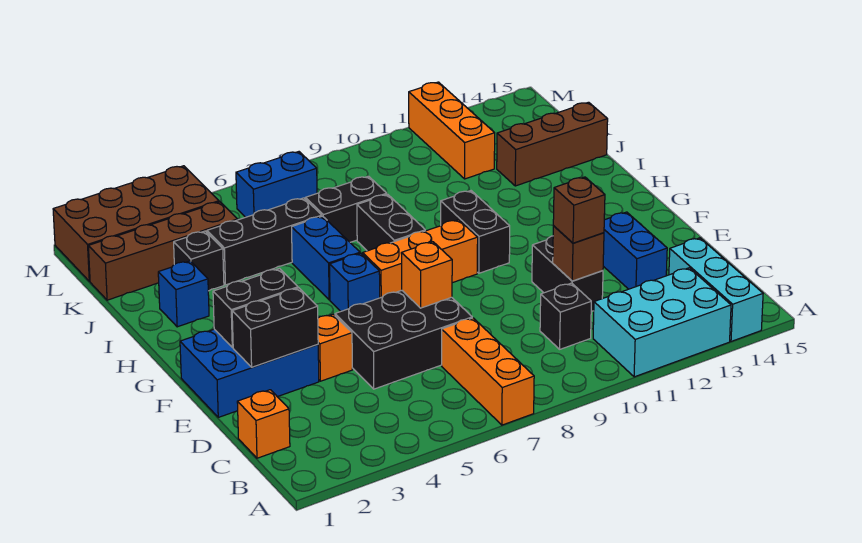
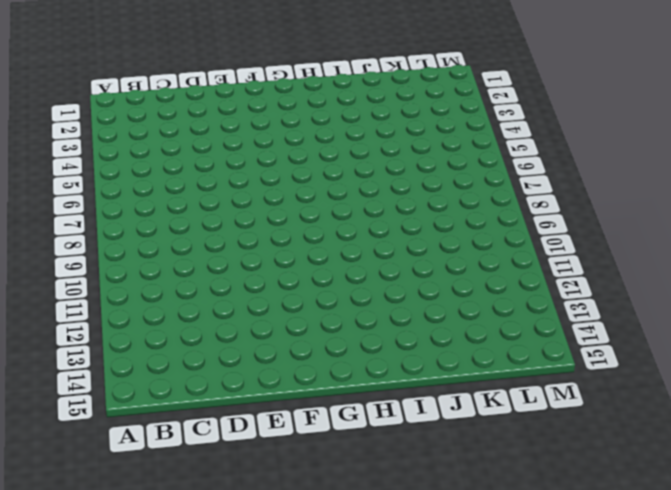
none -> orange brick A7:C7 level 1
none -> cyan brick A11:B13 level 1
none -> cyan brick A14:C14 level 1

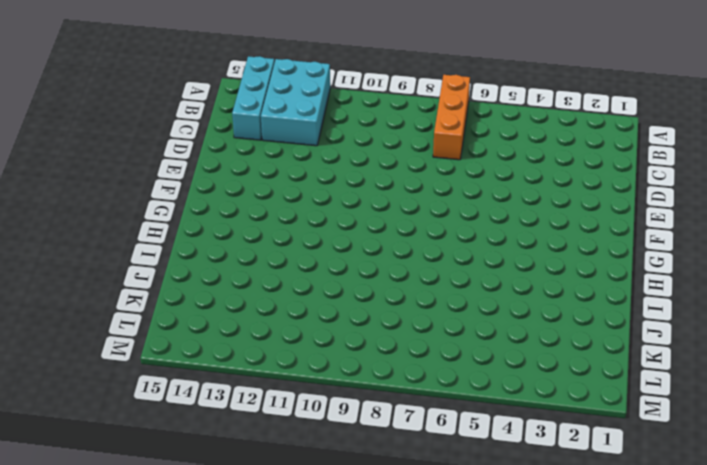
cyan brick A12:C13 level 1 -> cyan brick A11:B13 level 1
none -> orange brick C1 level 1
none -> black brick C10 level 1
none -> black brick D5:E7 level 1

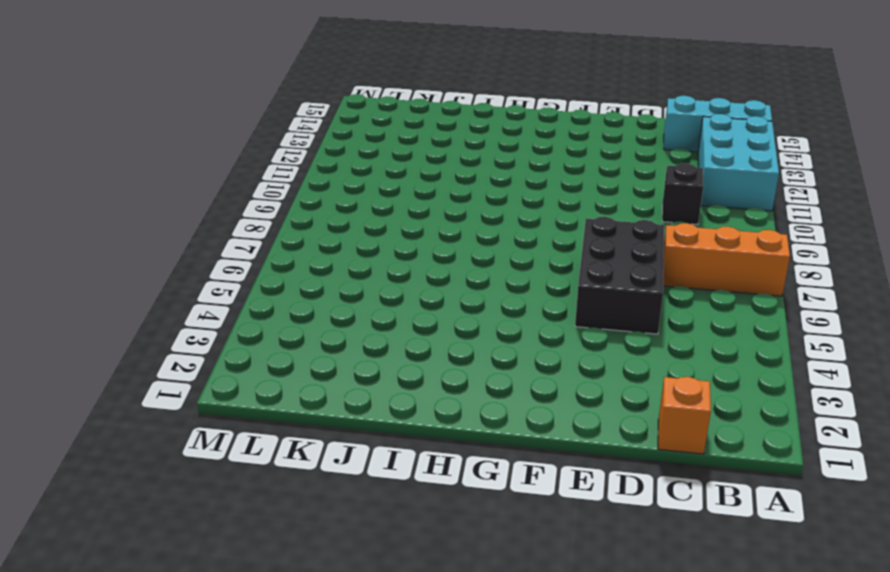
none -> black brick D11:E11 level 1
none -> blue brick D13:E13 level 1
none -> blue brick E1:F3 level 1

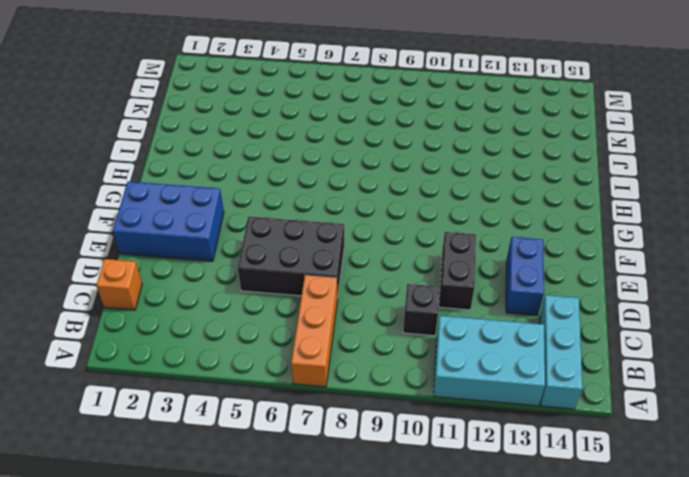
none -> orange brick E4 level 1
none -> blue brick G6 level 1
none -> orange brick G7:G9 level 1

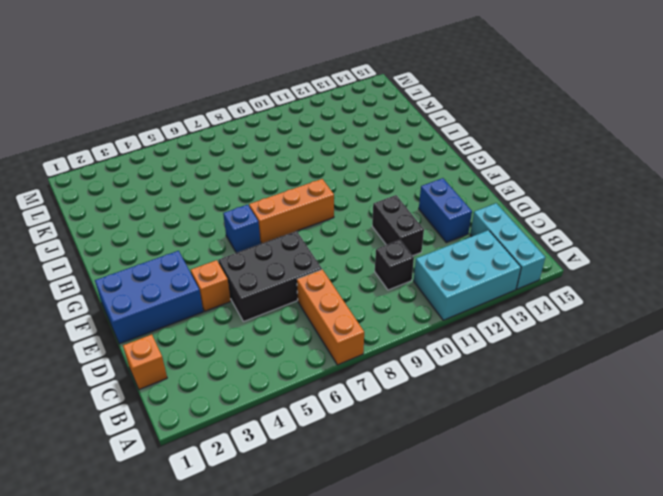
none -> black brick G10:H10 level 1
none -> blue brick H6:I6 level 1
none -> black brick H8:I8 level 1

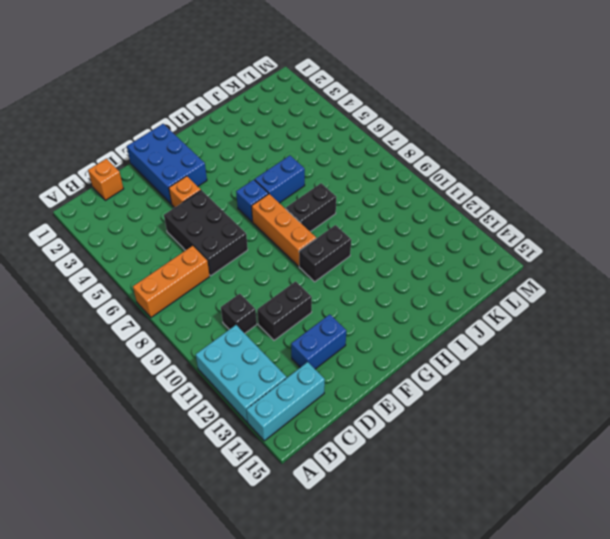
none -> blue brick I2 level 1
none -> black brick J3 level 1
none -> black brick J4:J6 level 1

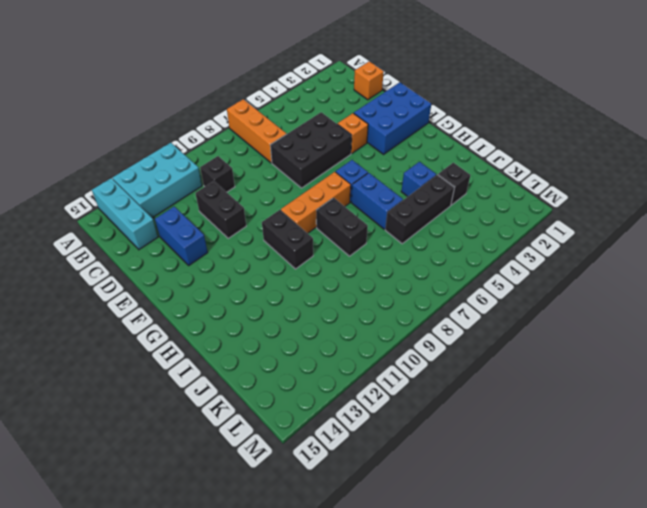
blue brick I4 level 1 -> blue brick I2 level 1
none -> black brick J7:J8 level 1
none -> brown brick J13:J15 level 1
none -> brown brick K1:K4 level 1

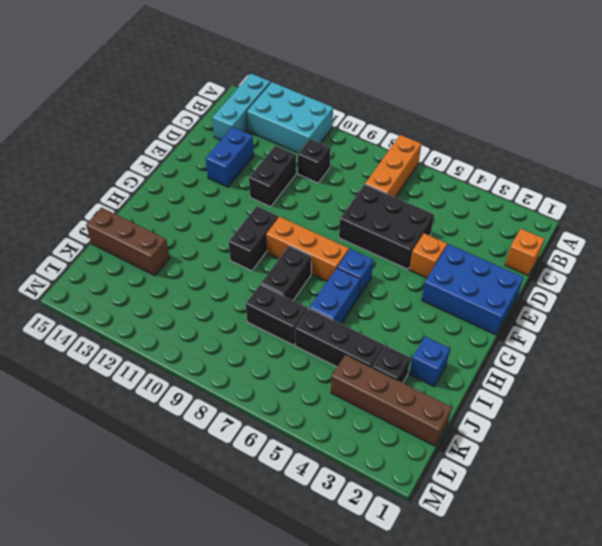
none -> orange brick K12:M12 level 1
none -> brown brick L1:M4 level 1
none -> blue brick L6:L7 level 1

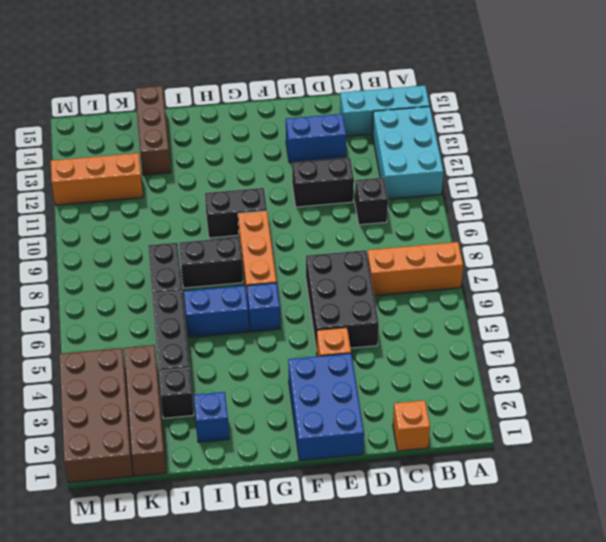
none -> blue brick L6:L7 level 1
none -> brown brick D11 level 2
none -> black brick E2:E3 level 2

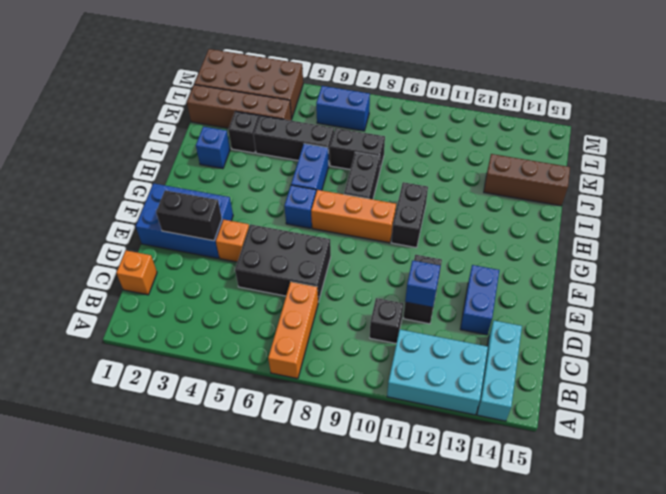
blue brick D11 level 2 -> brown brick D11 level 2
none -> orange brick K12:M12 level 1
none -> orange brick E7 level 2
none -> black brick F2:F3 level 2

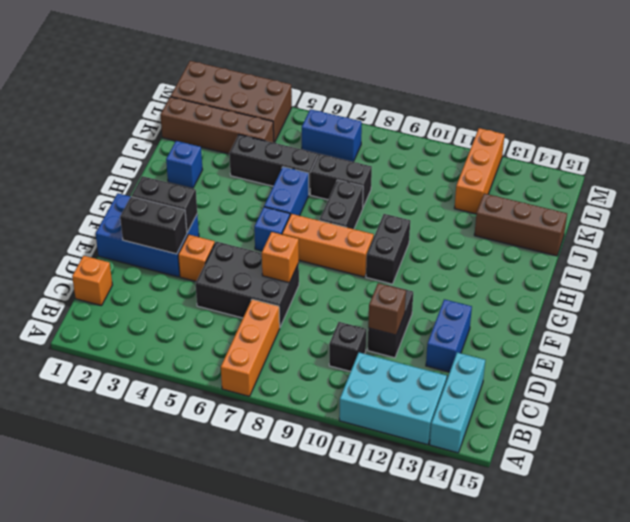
none -> black brick J3 level 1
none -> brown brick D11 level 3

